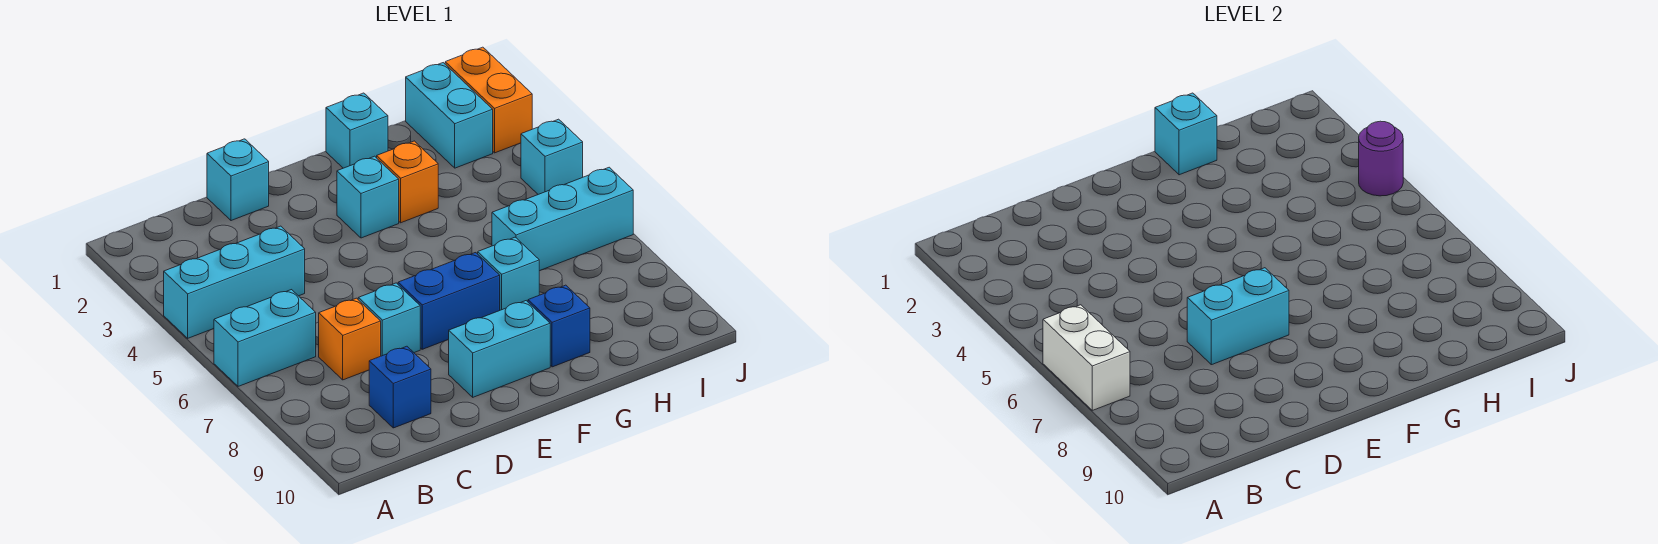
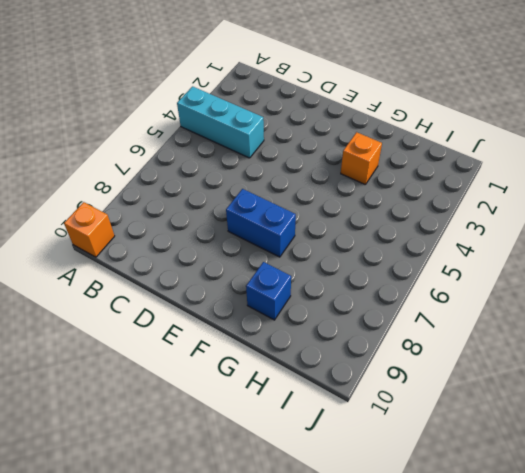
orange brick A10 level 1 -> orange brick C7 level 1
none -> cyan brick A6:B6 level 1
none -> blue brick C9 level 1
none -> cyan brick D1 level 1

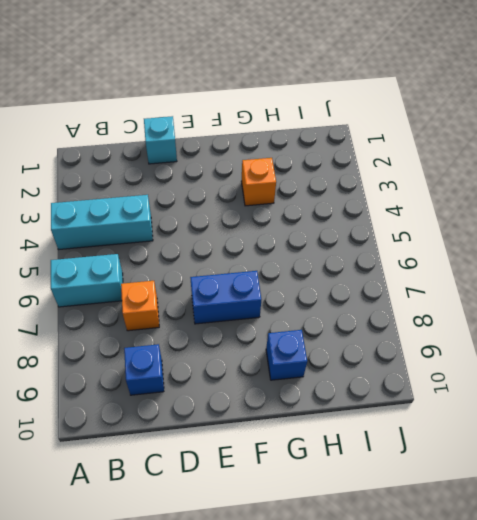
none -> cyan brick D7 level 1
none -> cyan brick E9:F9 level 1
none -> cyan brick F3 level 1

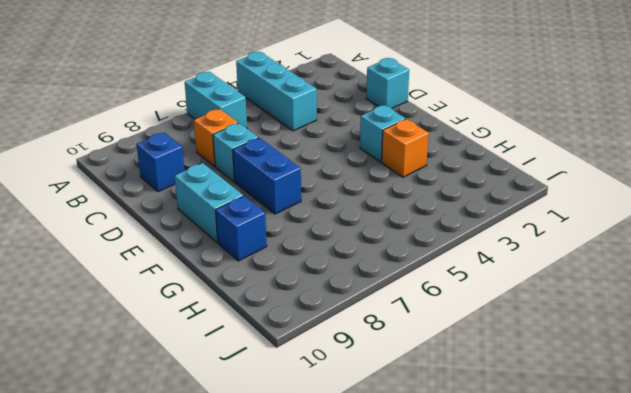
none -> cyan brick G1 level 1
none -> cyan brick G7 level 1
none -> cyan brick H6:J6 level 1

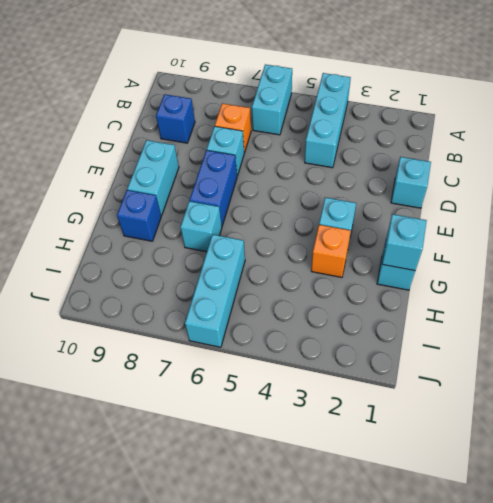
none -> cyan brick I1:I2 level 1
none -> orange brick J1:J2 level 1
none -> cyan brick J4 level 1

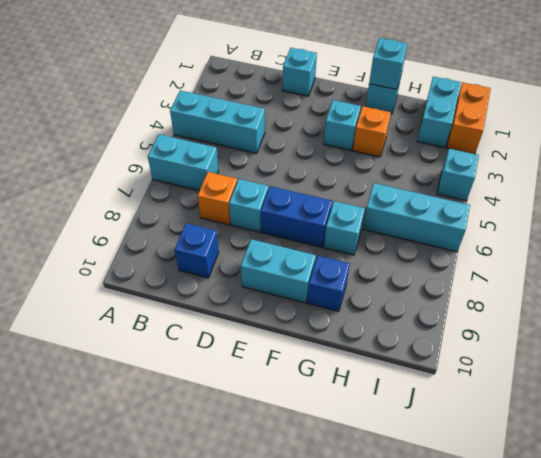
none -> white brick A6:A7 level 2
none -> cyan brick D7:E7 level 2
none -> purple round brick J4 level 2

